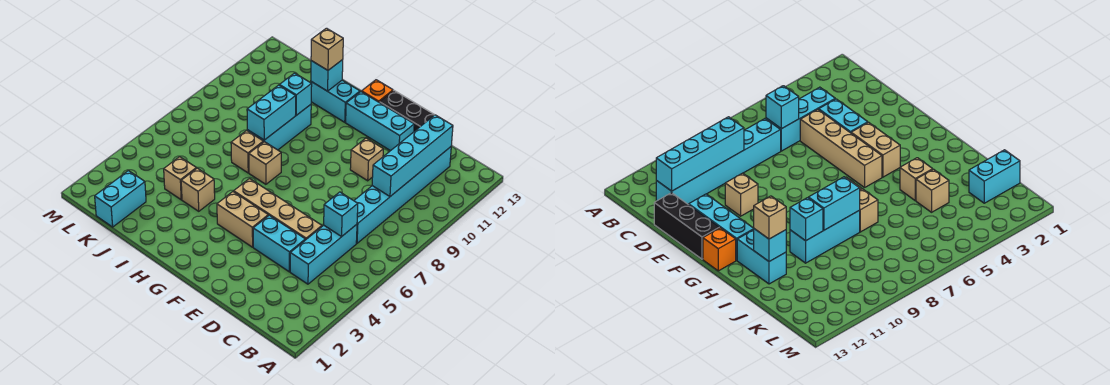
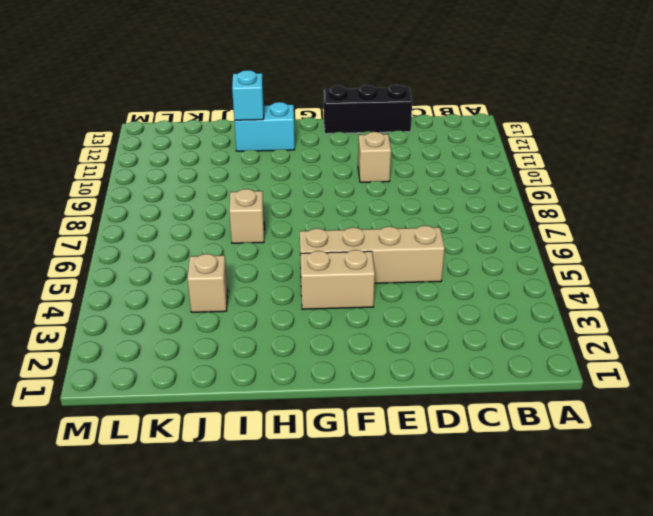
none -> cyan brick C4:C6 level 1
none -> cyan brick C7:C12 level 1
none -> cyan brick D4:E4 level 1

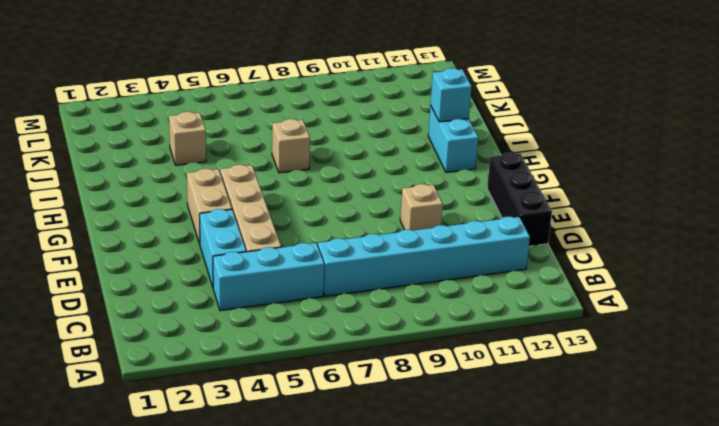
none -> cyan brick E12:G12 level 1
none -> orange brick G13 level 1
none -> tan brick H7 level 1

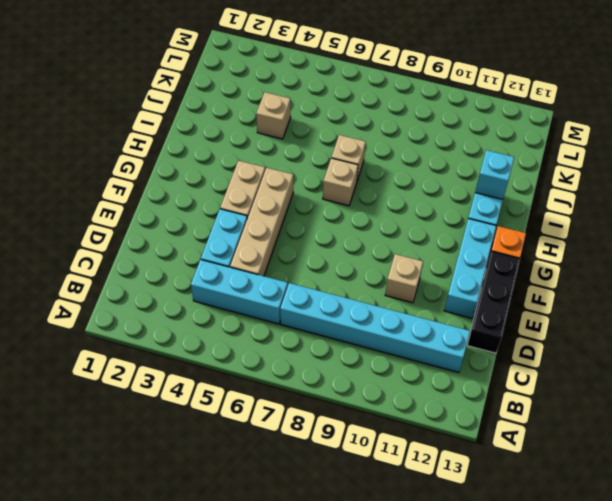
none -> tan brick I4 level 1
none -> cyan brick I8:I10 level 1
none -> cyan brick K1:K2 level 1

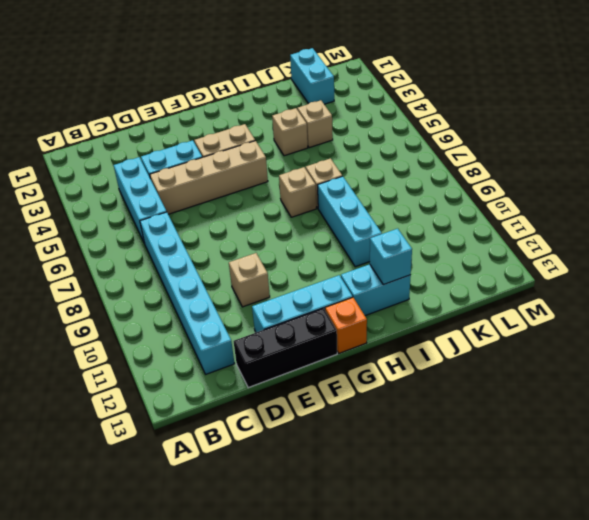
none -> cyan brick C6 level 2
none -> cyan brick C9:C12 level 2
none -> cyan brick I8:I9 level 2

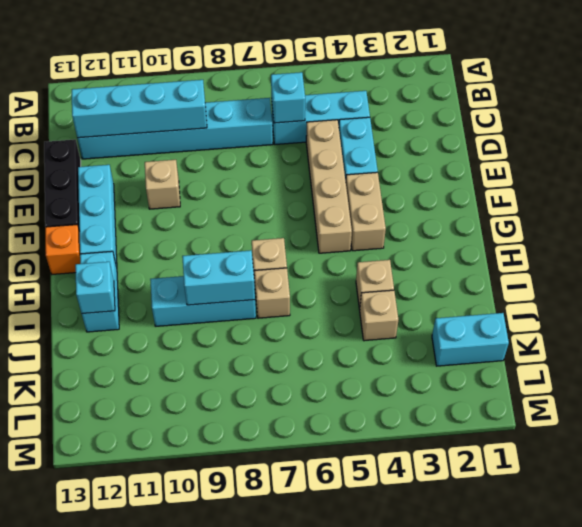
none -> cyan brick I10 level 2
none -> tan brick I12 level 3

